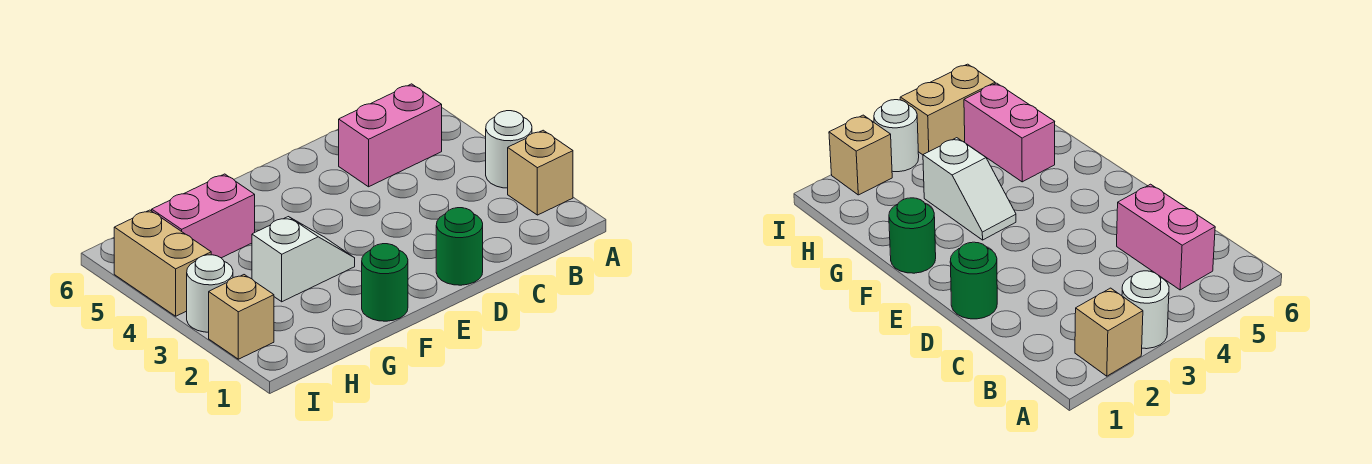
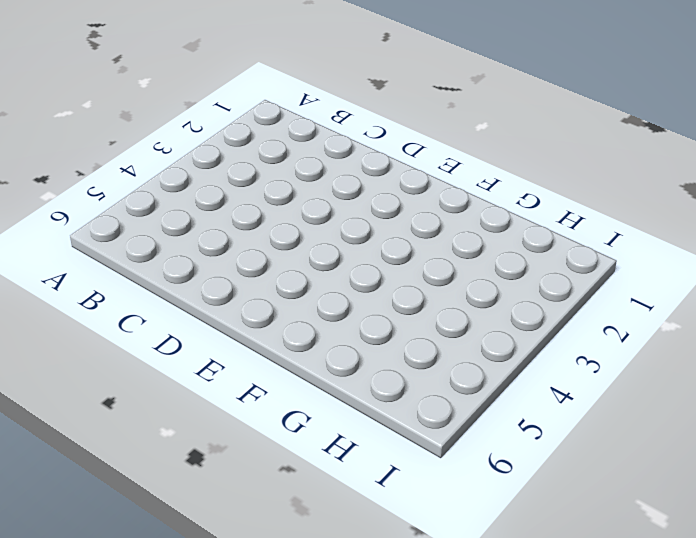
none -> tan brick A2 level 1
none -> white round brick A3 level 1

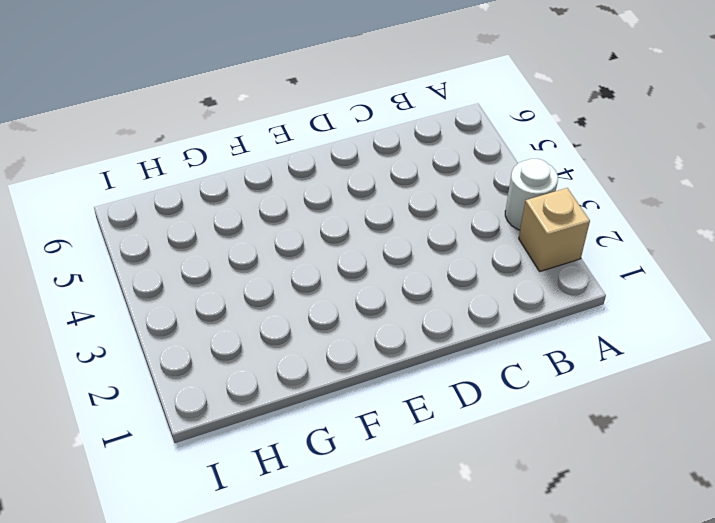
none -> pink brick B5:C5 level 1
none -> green round brick D1 level 1

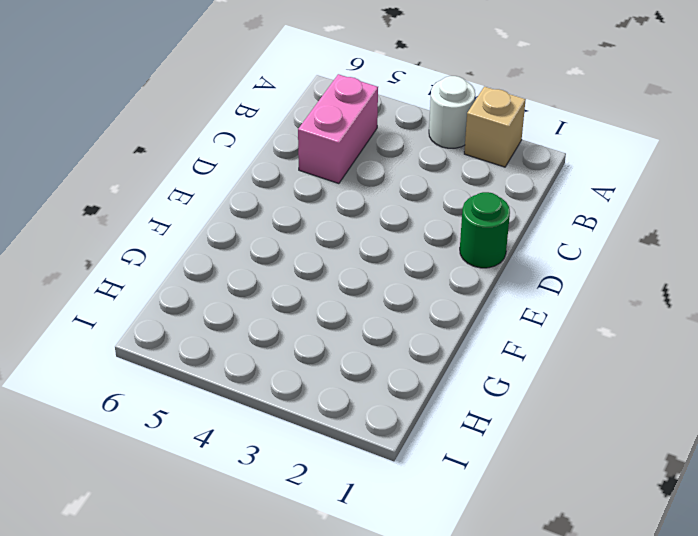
none -> green round brick F1 level 1
none -> white slope F3:G3 level 1 top G

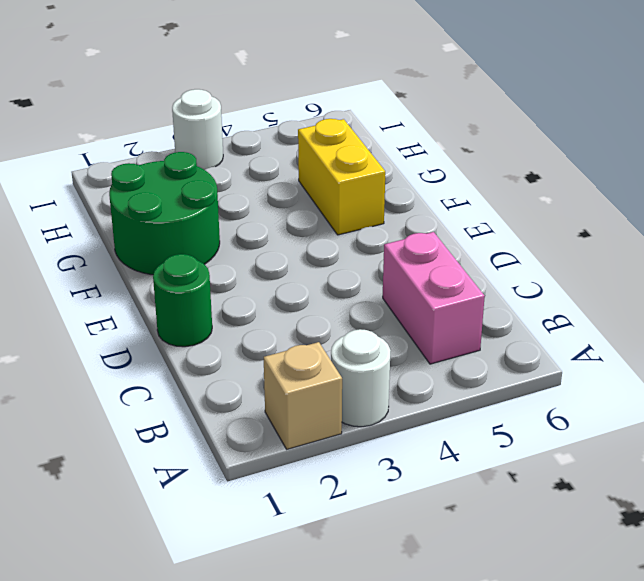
green round brick F1:G2 level 1 -> green round brick F1 level 1
yellow brick F5:G5 level 1 -> pink brick G5:H5 level 1
none -> white slope F3:G3 level 1 top G
none -> tan brick I2 level 1

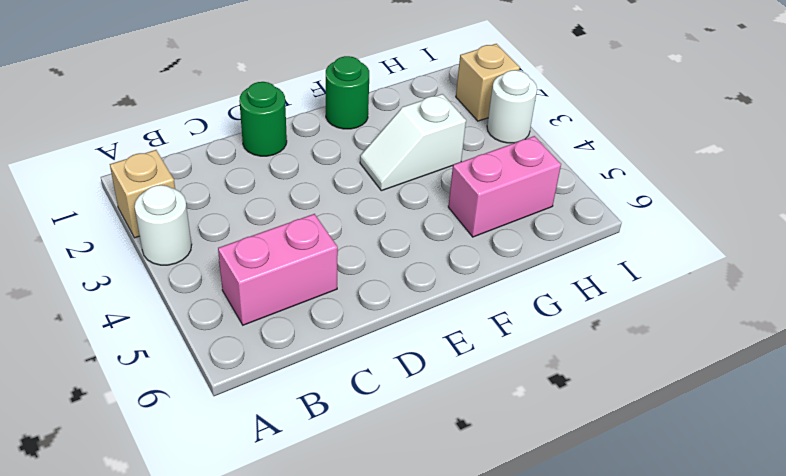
none -> tan brick I4:I5 level 1

